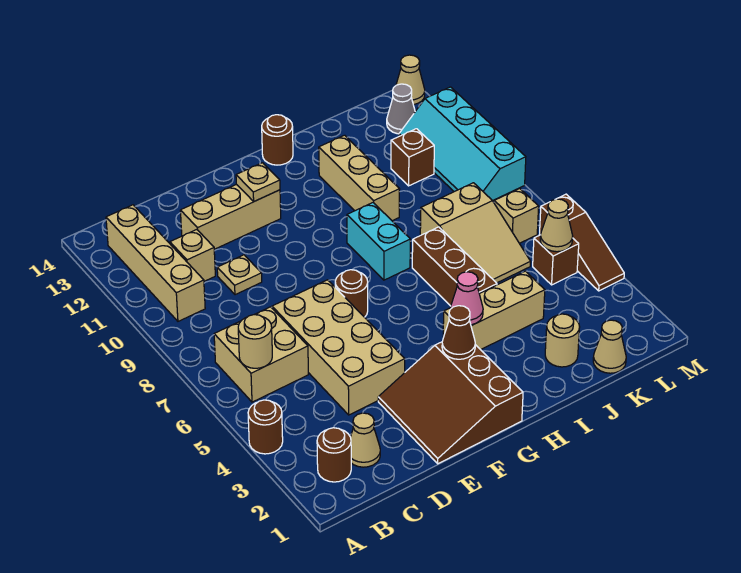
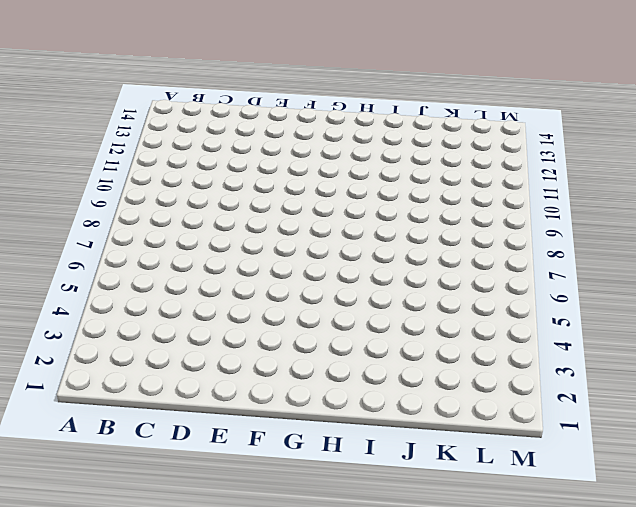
none -> brown round brick A4 level 1
none -> brown round brick B2 level 1
none -> tan brick B6:C7 level 1
none -> tan brick B10:B13 level 1

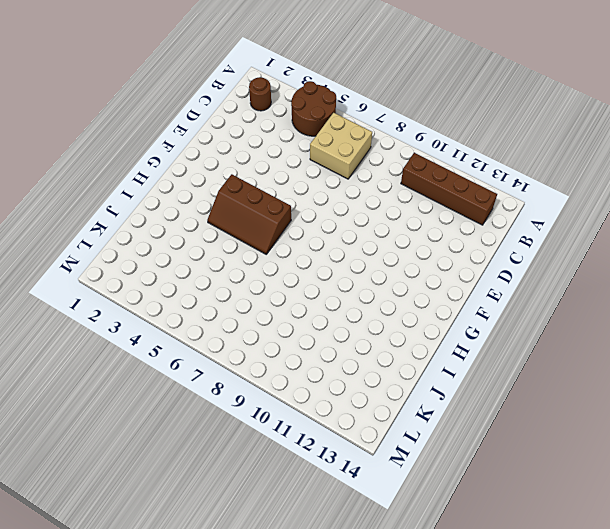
brown round brick A4:B5 level 1 -> brown round brick A4 level 1
brown brick B10:B13 level 1 -> tan brick B10:B13 level 1
brown slope G4:H6 level 1 top G -> tan brick H4:J4 level 1
none -> tan cone C2 level 1
none -> tan brick C11 level 1
none -> tan brick D4:E7 level 1
none -> tan plate D10 level 1

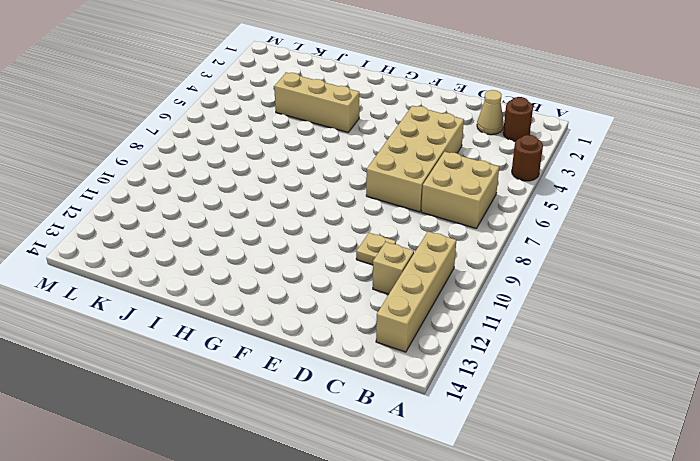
none -> tan brick D12:F12 level 1
none -> brown slope E1:G3 level 1 top G
none -> brown round brick F7 level 1
none -> cyan brick H8:H9 level 1

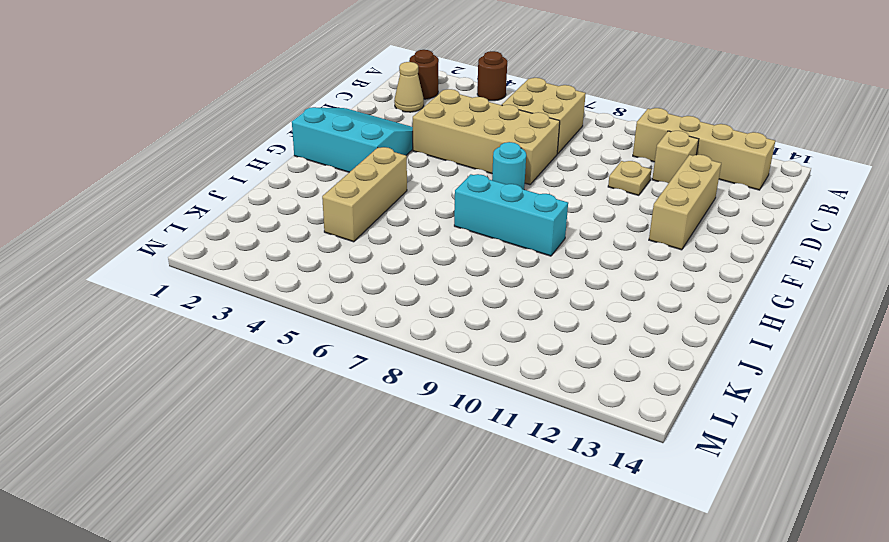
cyan slope E1:G3 level 1 top G -> brown slope E1:G3 level 1 top G
cyan round brick F7 level 1 -> brown round brick F7 level 1
cyan brick H7:H9 level 1 -> cyan brick H8:H9 level 1
none -> brown round brick H14 level 1
none -> brown brick I5:I7 level 1
none -> tan brick I10:I12 level 1
none -> tan round brick J2 level 1

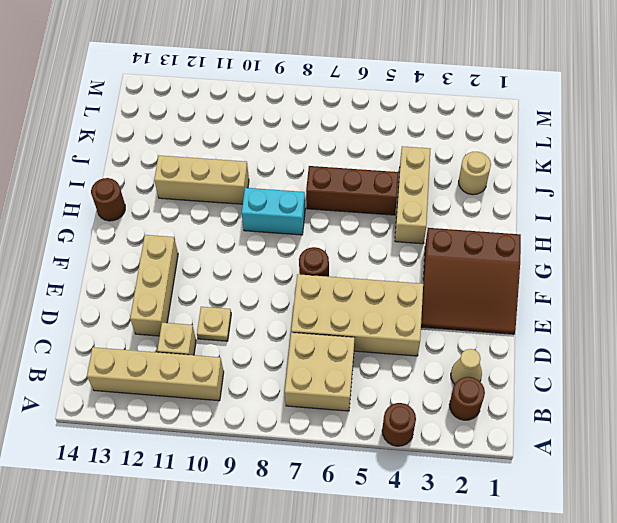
none -> tan slope J6:K8 level 1 top 8
none -> tan cone K1 level 1
none -> brown brick K11 level 1
none -> brown brick L5 level 1

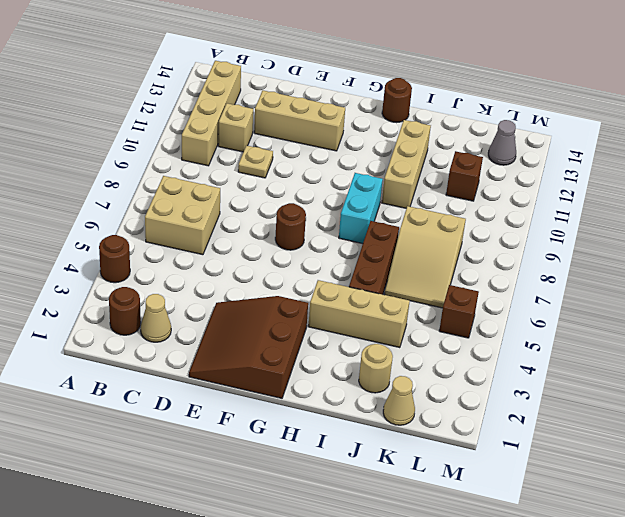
none -> tan brick D4:E7 level 1
none -> tan brick L7 level 1
none -> cyan slope L9:M12 level 1 top M
none -> brown slope M4:M6 level 1 top 6

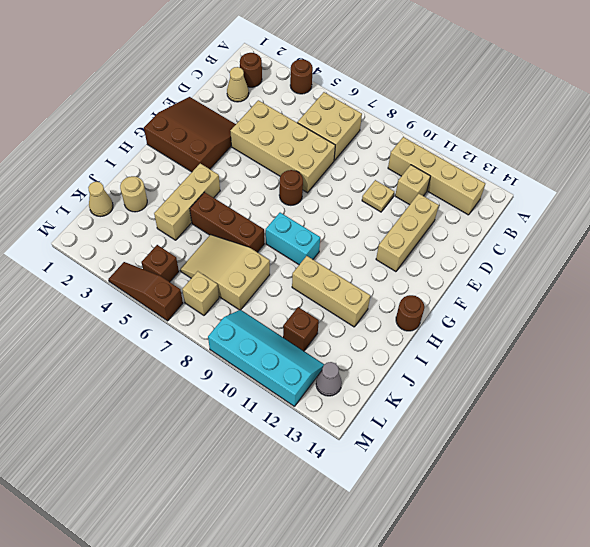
none -> tan cone M14 level 1
none -> tan round brick B6 level 2
none -> tan plate F12 level 2
none -> brown cone G3 level 2

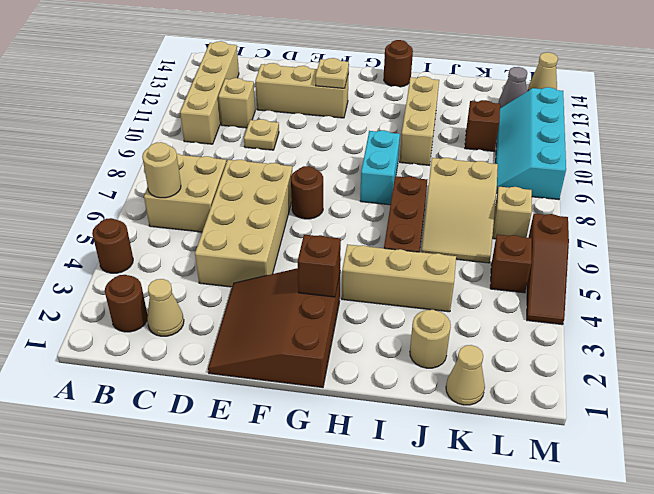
brown brick G3 level 2 -> brown cone G3 level 2
none -> pink cone H4 level 2
none -> tan cone L5 level 2

